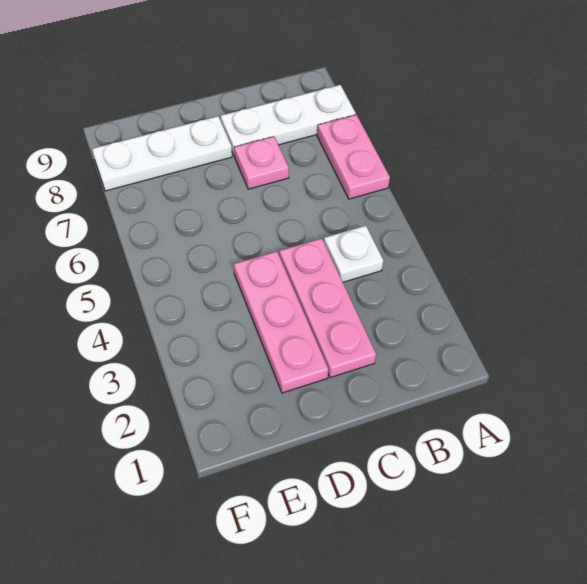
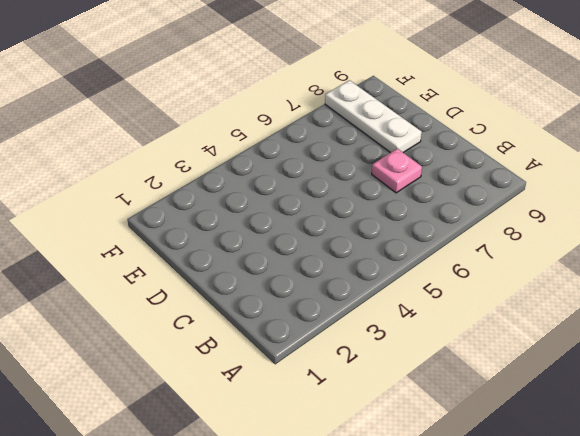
none -> pink plate A6:A7 level 1
none -> white plate A8:C8 level 1

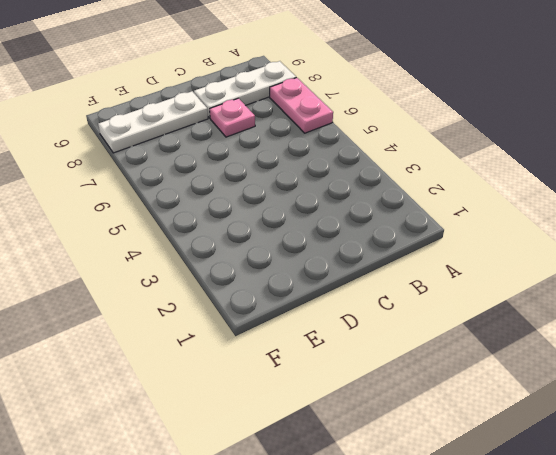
none -> white plate B4 level 1
none -> pink plate C2:C4 level 1

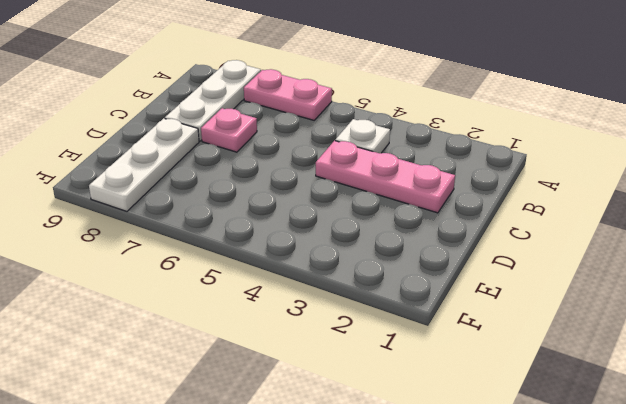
none -> pink plate D2:D4 level 1

